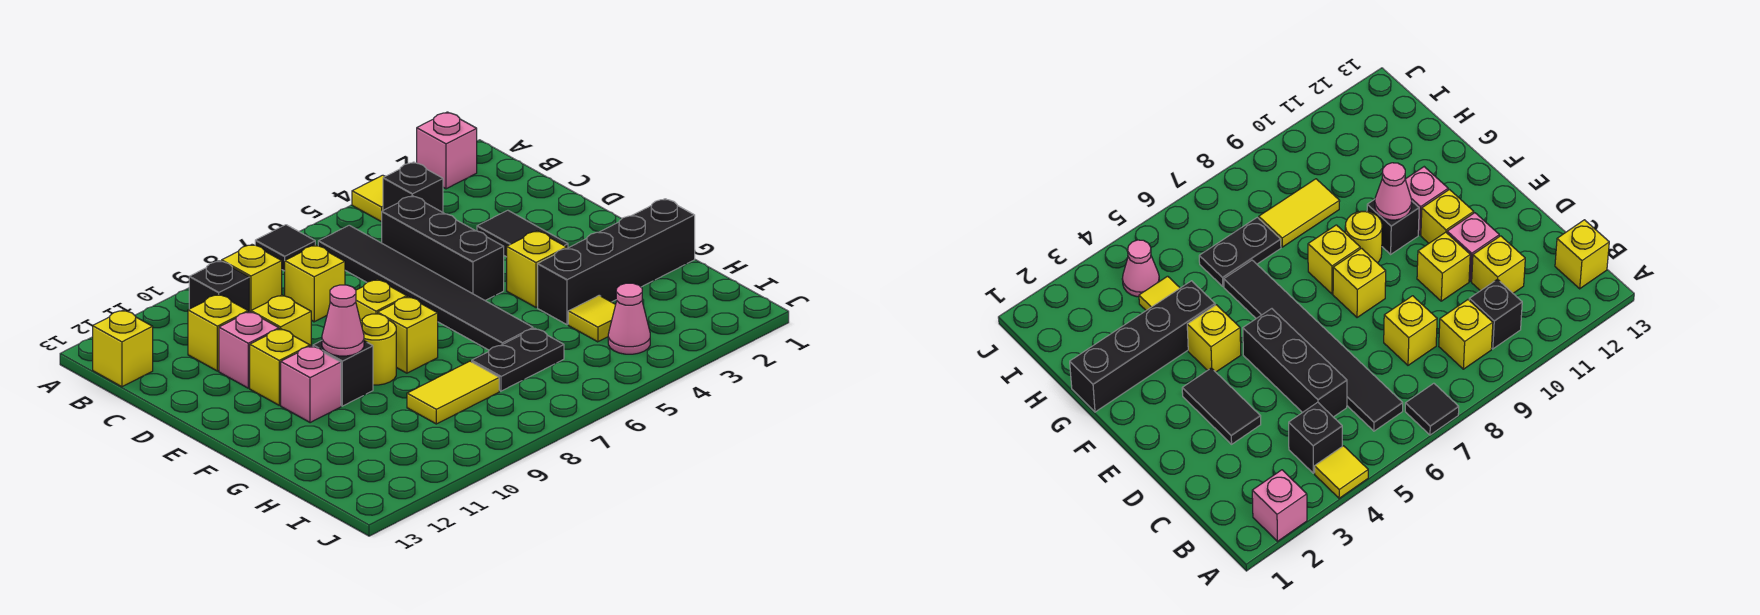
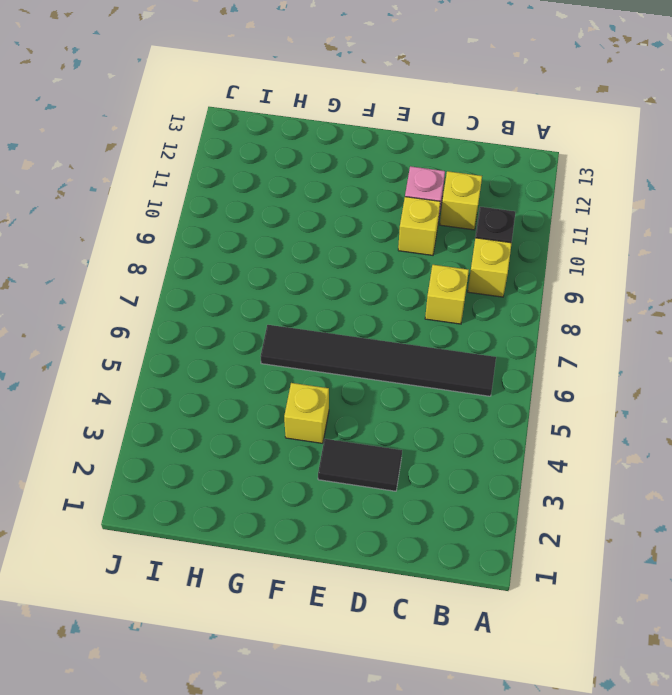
none -> pink brick A2 level 1
none -> yellow tile A4 level 1
none -> black tile A7 level 1

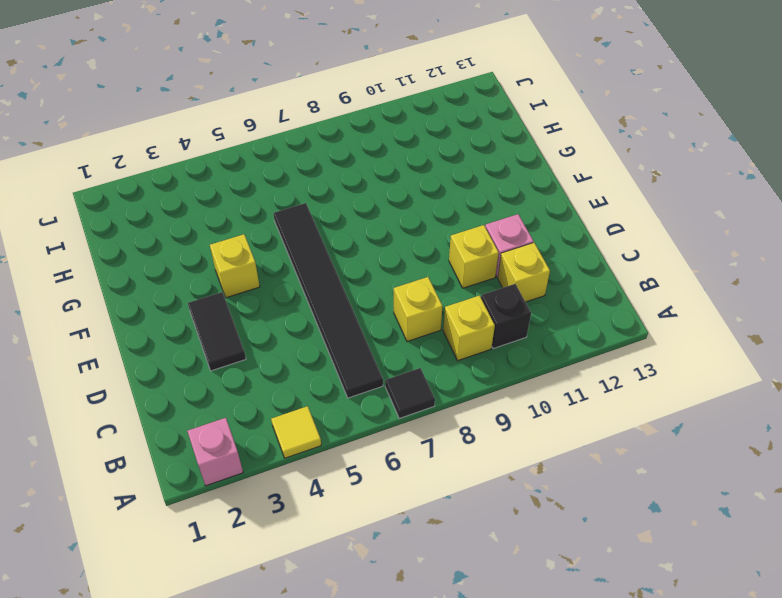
none -> black brick B4 level 1
none -> yellow brick B13 level 1
none -> black brick C5:E5 level 1

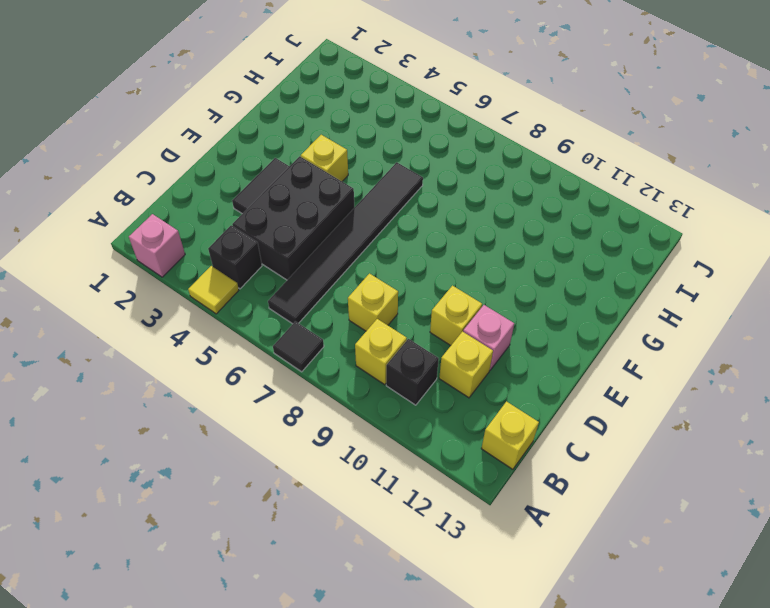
black brick C4:E5 level 1 -> black brick C5:E5 level 1
none -> yellow brick E8 level 1
none -> yellow brick E11 level 1
none -> yellow brick F8 level 1

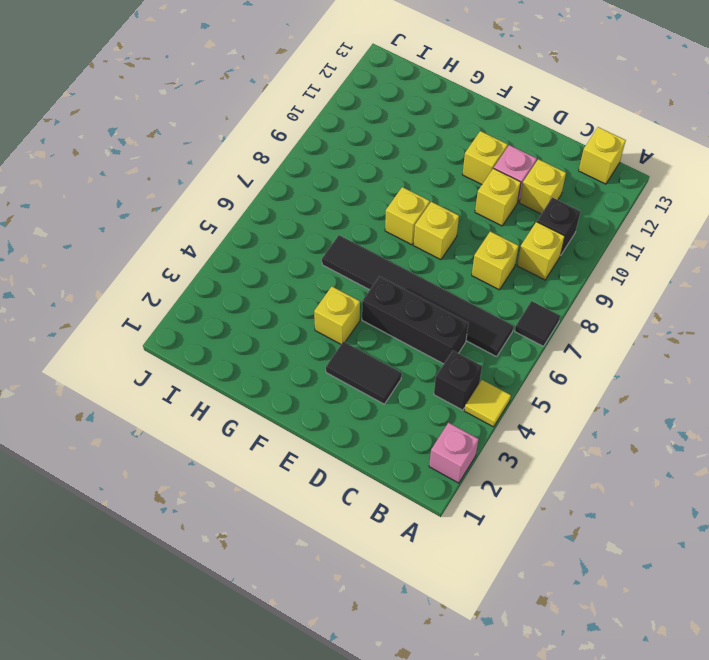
none -> yellow round brick F9 level 1
none -> black brick F10 level 1
none -> pink brick F11 level 1

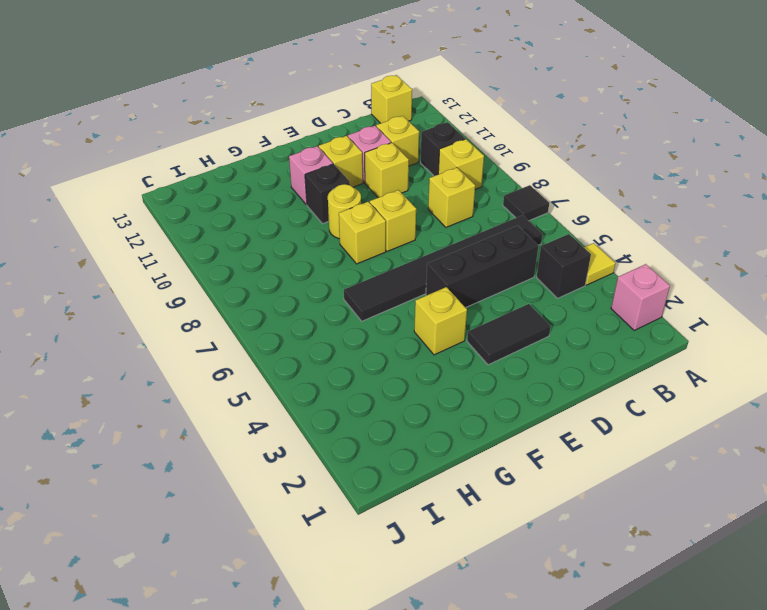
none -> black brick G1:G4 level 1
none -> yellow tile H4 level 1
none -> black plate H6:H7 level 1

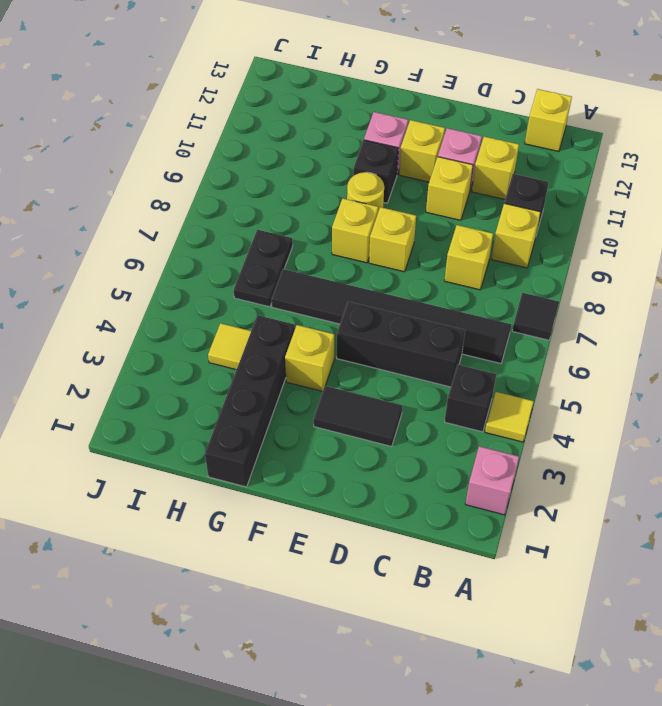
none -> yellow tile H8:H9 level 1
none -> pink cone I4 level 1
none -> pink cone F10 level 2

